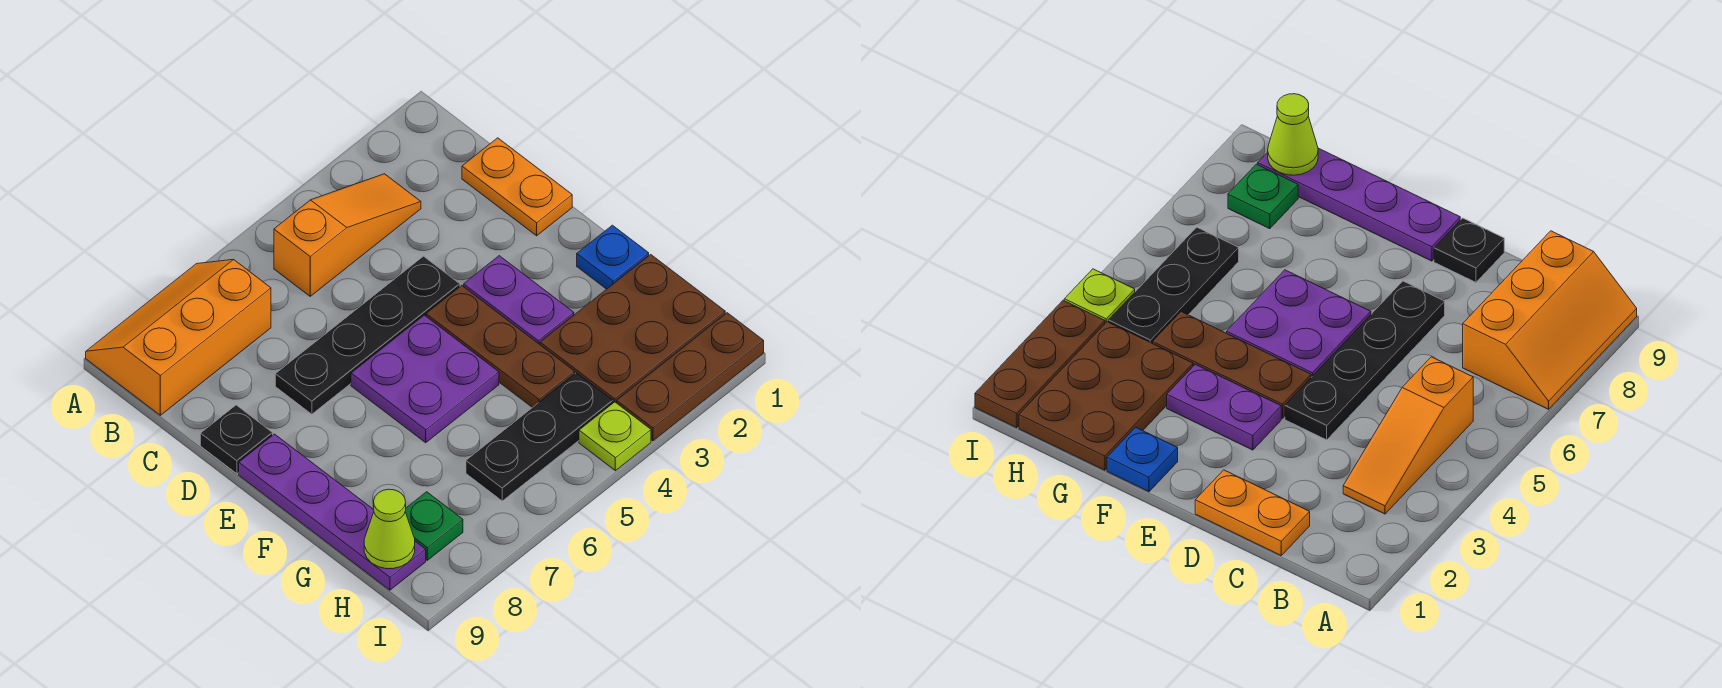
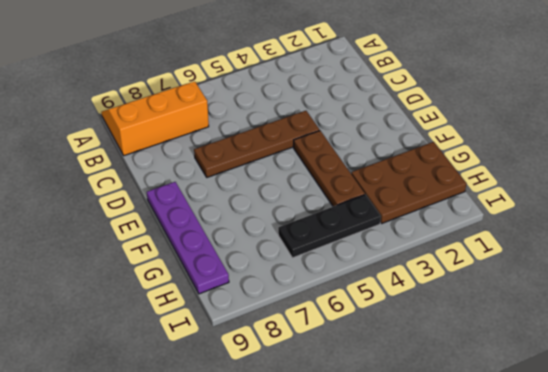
brown plate D4:D7 level 1 -> black plate D4:D7 level 1
none -> orange slope B3:B5 level 1 top 5
none -> orange plate C1:D1 level 1
none -> black plate D9 level 1

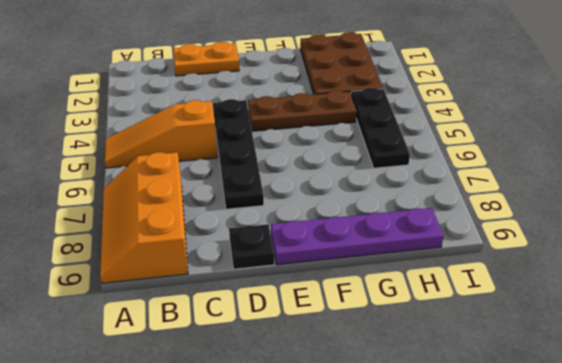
orange slope A5:C5 level 1 top C -> orange slope B3:B5 level 1 top 5
none -> purple plate E3:F3 level 1
none -> purple plate E5:F6 level 1
none -> blue plate F1 level 1

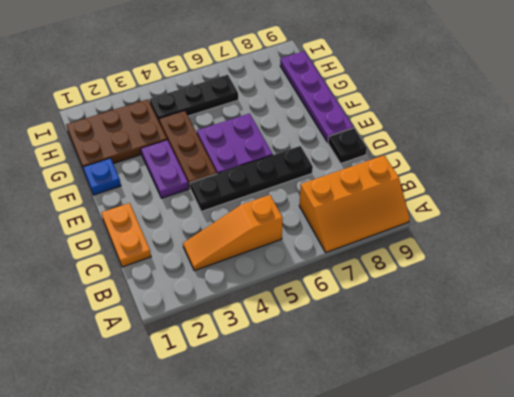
none -> green plate H8 level 1
none -> brown plate I1:I3 level 1
none -> lime plate I4 level 1

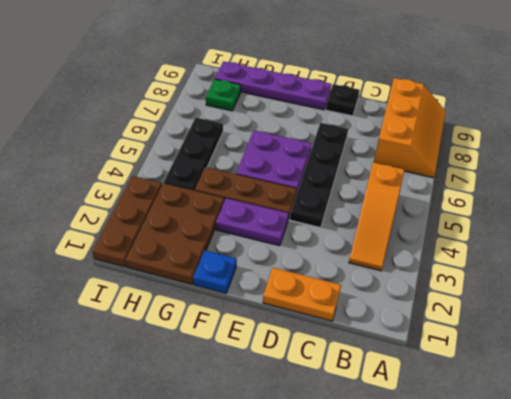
none -> lime plate I4 level 1
none -> lime cone H9 level 2

